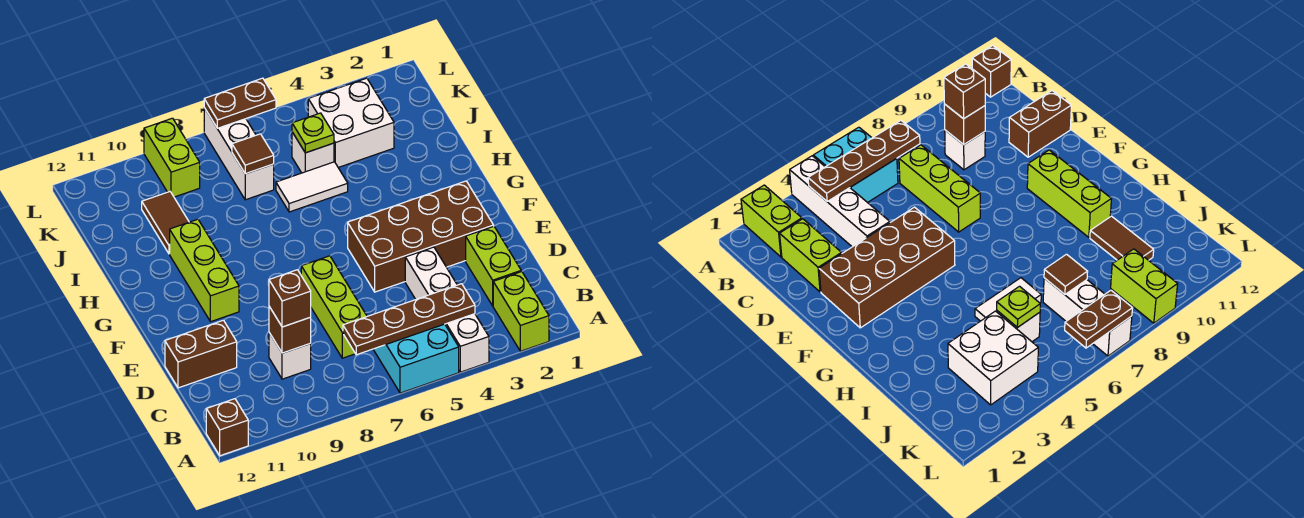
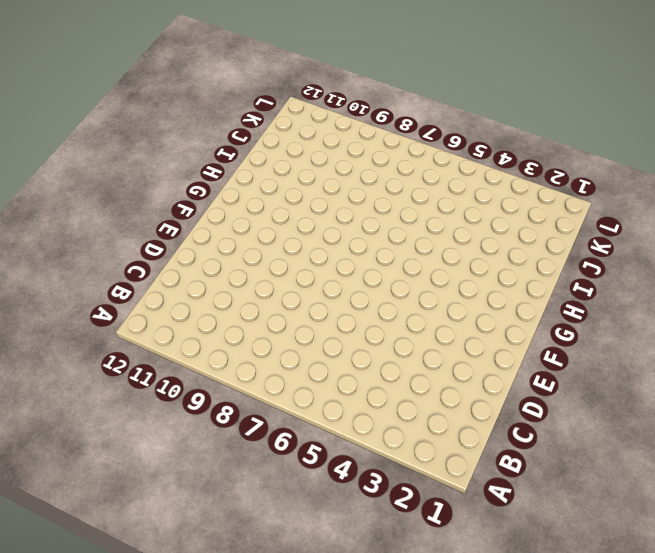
none -> lime brick A2:B2 level 1
none -> white brick A4:D4 level 1
none -> cyan brick A5:B6 level 1

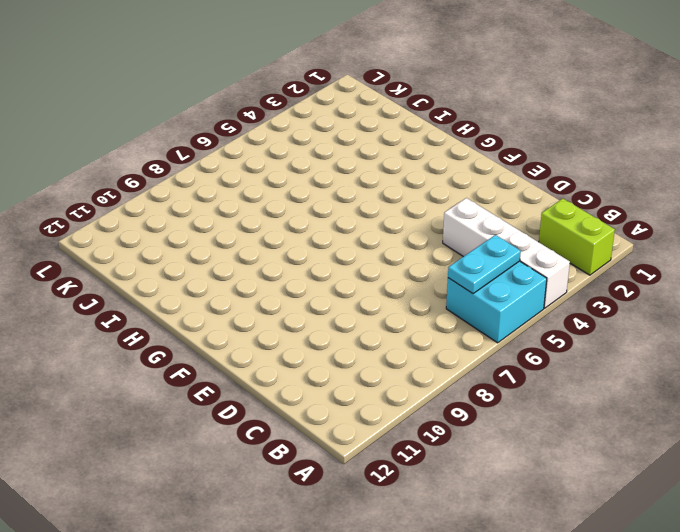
cyan plate B5:B6 level 2 -> brown plate B4:B7 level 2
none -> brown brick A12 level 1
none -> lime brick C2:D2 level 1
none -> lime brick C7:E7 level 1

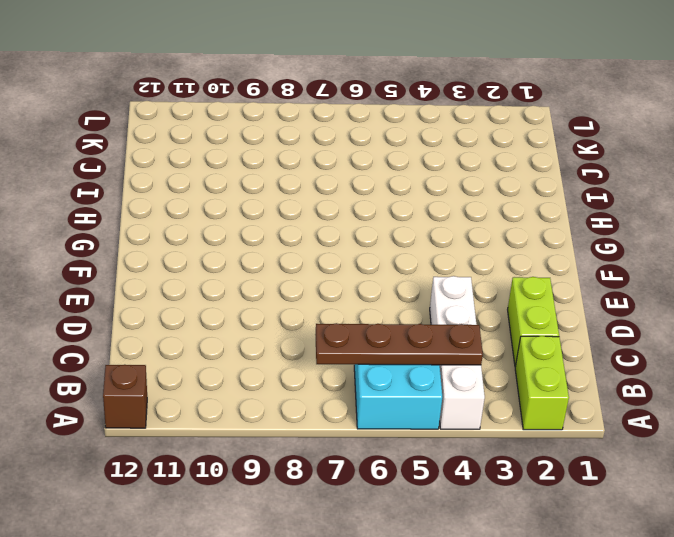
none -> lime brick C7:E7 level 1
none -> white brick C9 level 1
none -> brown brick D11:D12 level 1

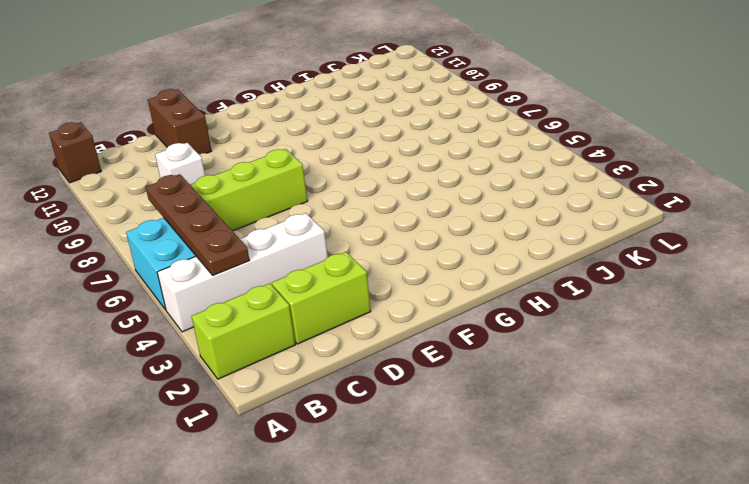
none -> brown brick E2:F5 level 1
none -> lime brick F10:H10 level 1
none -> white tile I5:I6 level 1

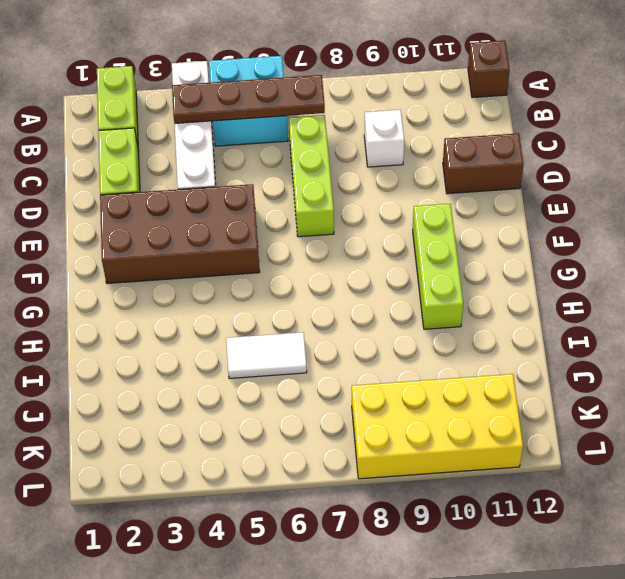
yellow brick K8:L11 level 1 -> lime brick K9:L9 level 1
none -> brown tile I10:J10 level 1
none -> white brick J3:K4 level 1
none -> white brick J5 level 1

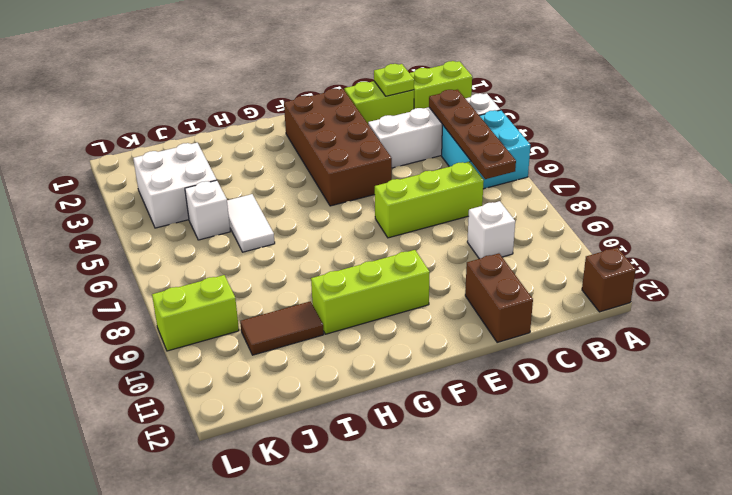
lime plate C2 level 2 -> lime plate J5 level 2
none -> white brick J7:L7 level 1
none -> brown brick C9 level 2
none -> brown tile J7 level 2

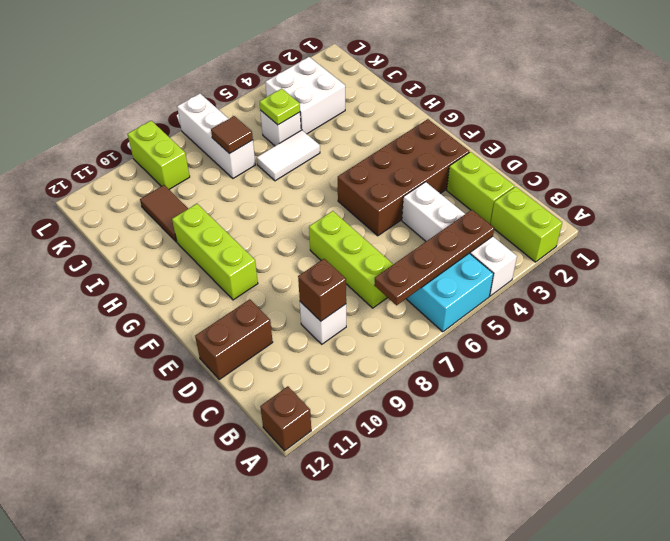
none -> brown plate L6:L7 level 2
none -> brown brick C9 level 3

